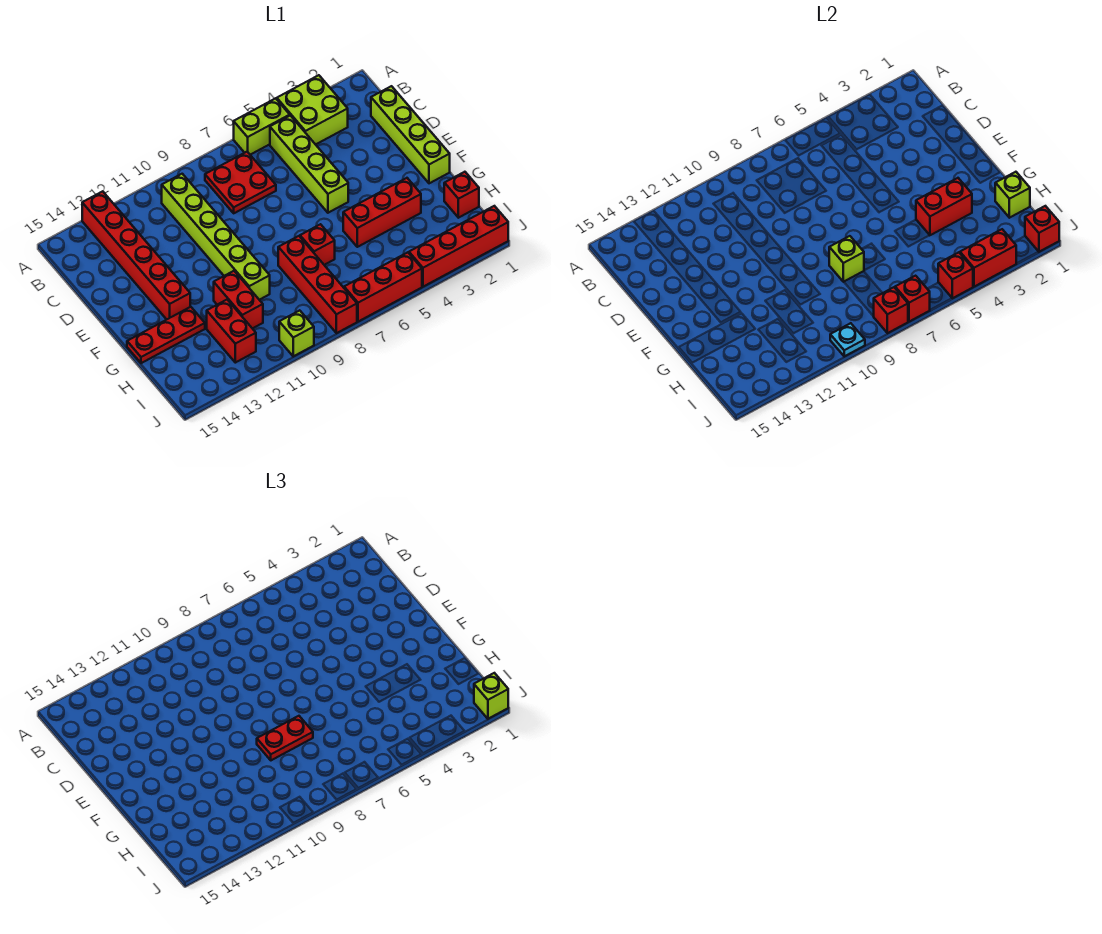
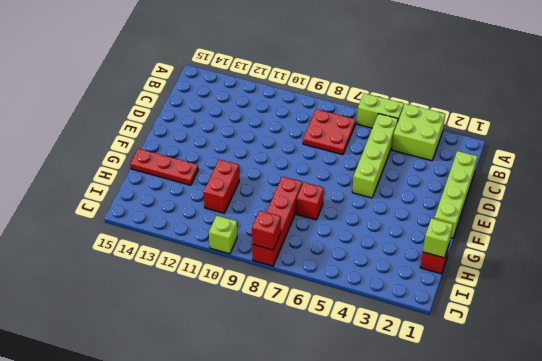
none -> red brick A13:F13 level 1
none -> lime brick B10:G10 level 1
none -> red brick G3:G5 level 1

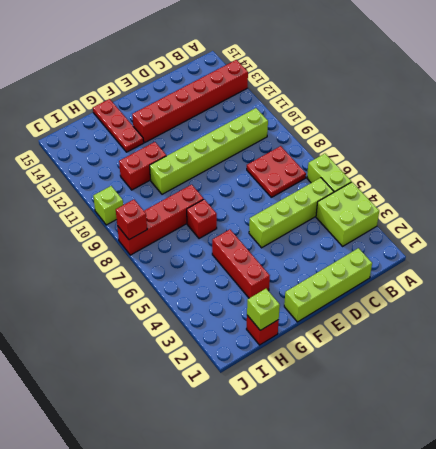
none -> red brick H12:I12 level 1
none -> red brick J1:J4 level 1
none -> red brick J5:J7 level 1

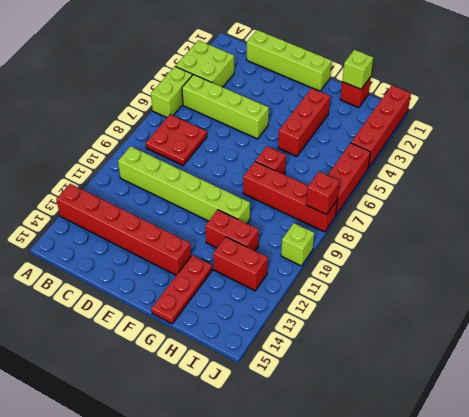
none -> red brick G3:G4 level 2
none -> lime brick G8 level 2
none -> red brick J1 level 2

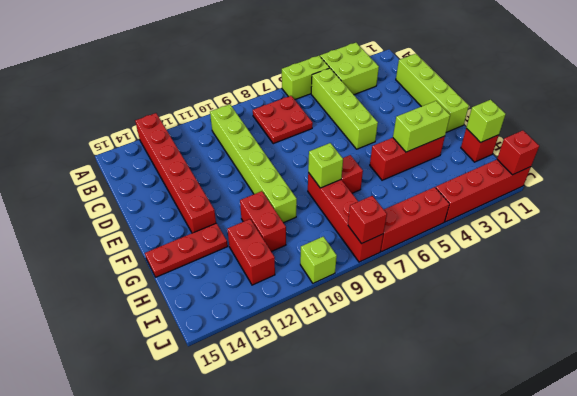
lime brick G3:G4 level 2 -> red brick G3:G4 level 2
none -> red brick J3:J4 level 2
none -> red brick J5 level 2
none -> red brick J7 level 2

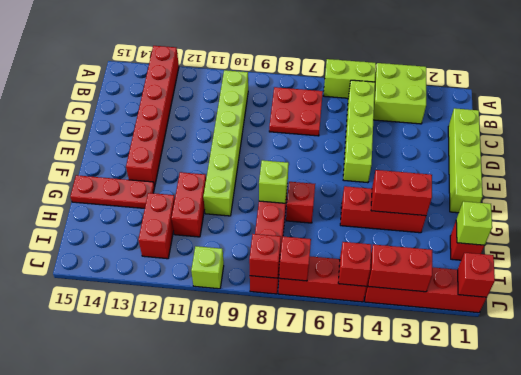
none -> cyan plate J10 level 2
none -> red plate G8:G9 level 3
none -> lime brick J1 level 3

